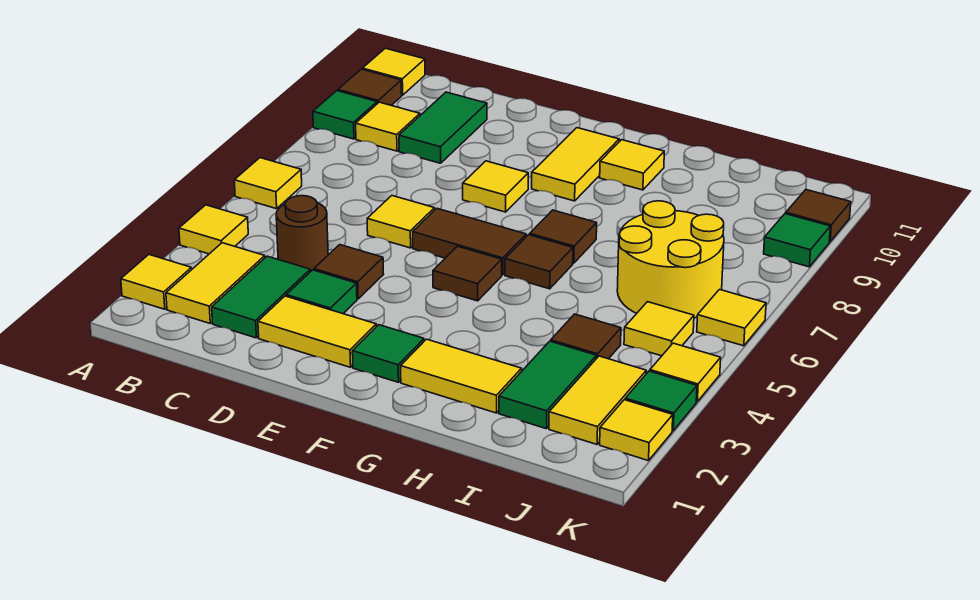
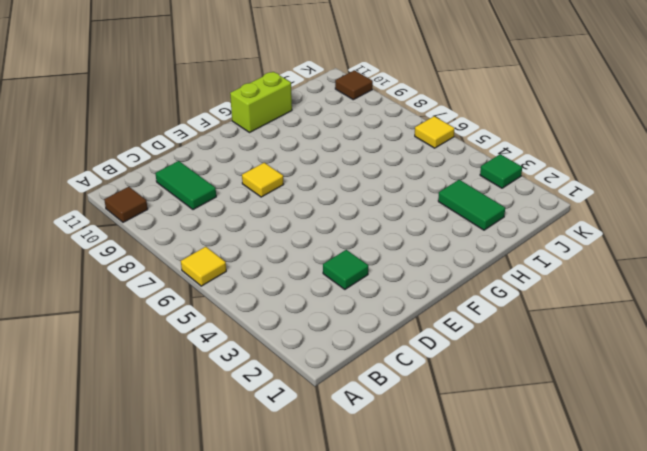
lime brick G11:H11 level 1 -> none
none -> yellow tile A2 level 1
none -> yellow tile A4 level 1
none -> green tile A9 level 1
none -> yellow tile A11 level 1

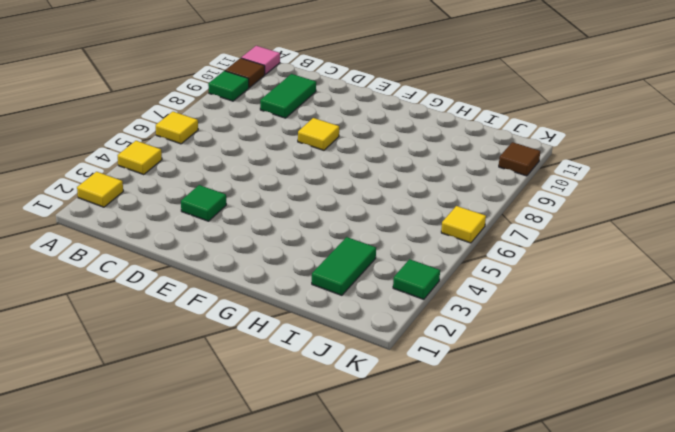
pink tile A11 level 1 -> yellow tile A11 level 1
none -> yellow tile B2:B3 level 1
none -> yellow tile B9 level 1
none -> green tile C2:C3 level 1
none -> brown round brick C4 level 1

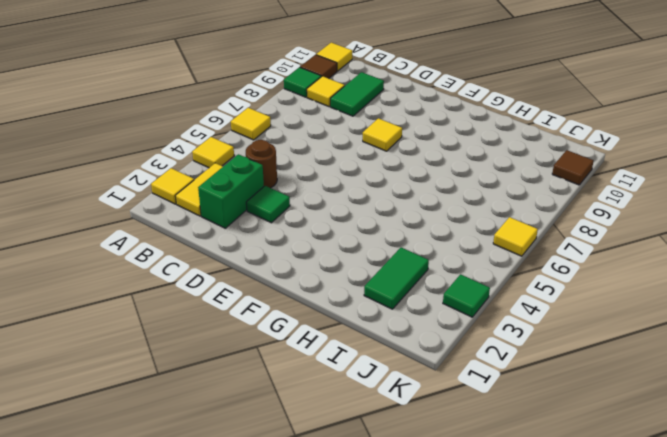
green brick C2:C3 level 1 -> green tile C2:C3 level 1
none -> yellow tile D2:E2 level 1
none -> brown tile D4 level 1
none -> yellow tile D6 level 1
none -> brown tile E6:F6 level 1

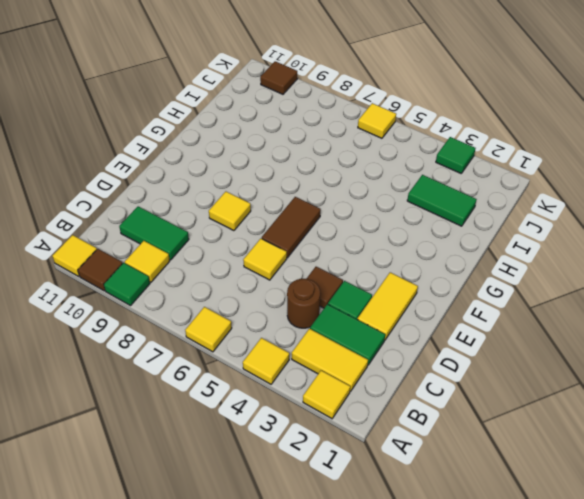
none -> green tile F2 level 1
none -> brown tile F5 level 1
none -> yellow tile F9:F10 level 1
none -> yellow tile G2:H2 level 1

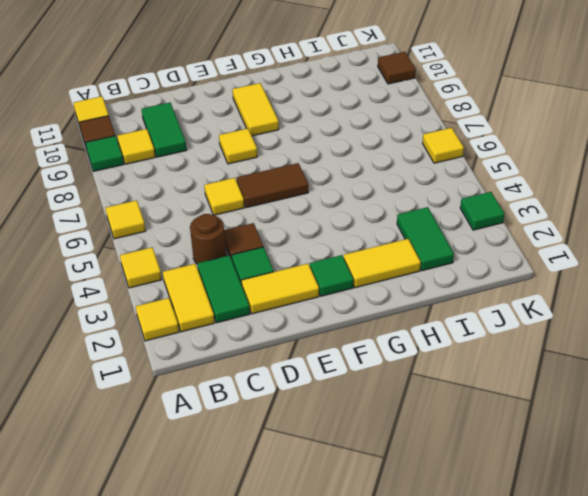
none -> brown tile F5 level 1
none -> brown tile G6 level 1
none -> brown tile G7 level 1
none -> yellow tile G10 level 1

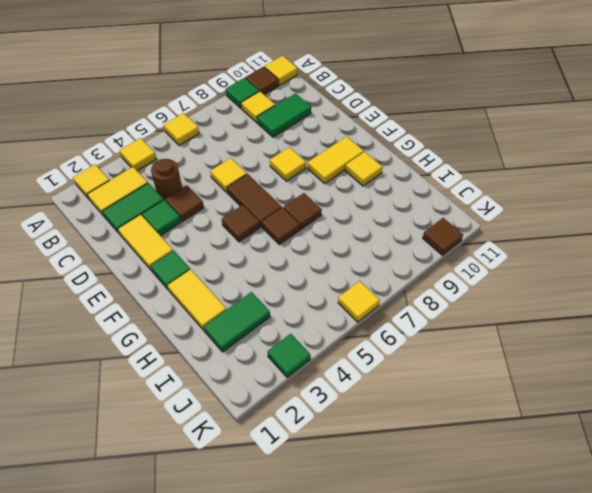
none -> brown tile I4 level 1
none -> yellow round brick I6:J7 level 1
none -> yellow tile J2:J3 level 1
none -> yellow tile J5 level 1

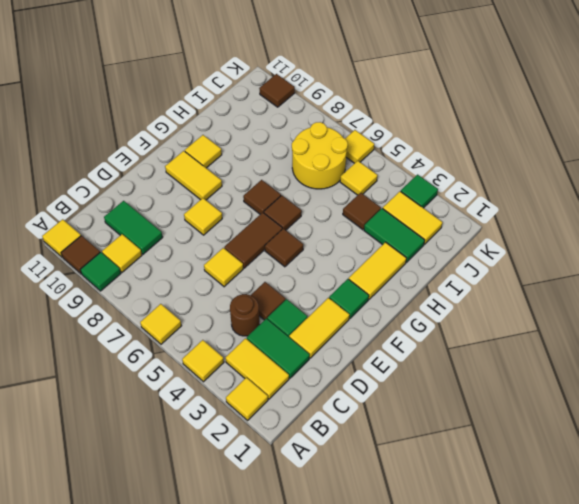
none -> yellow tile K2 level 1
none -> yellow tile K4 level 1
none -> green tile K9 level 1

